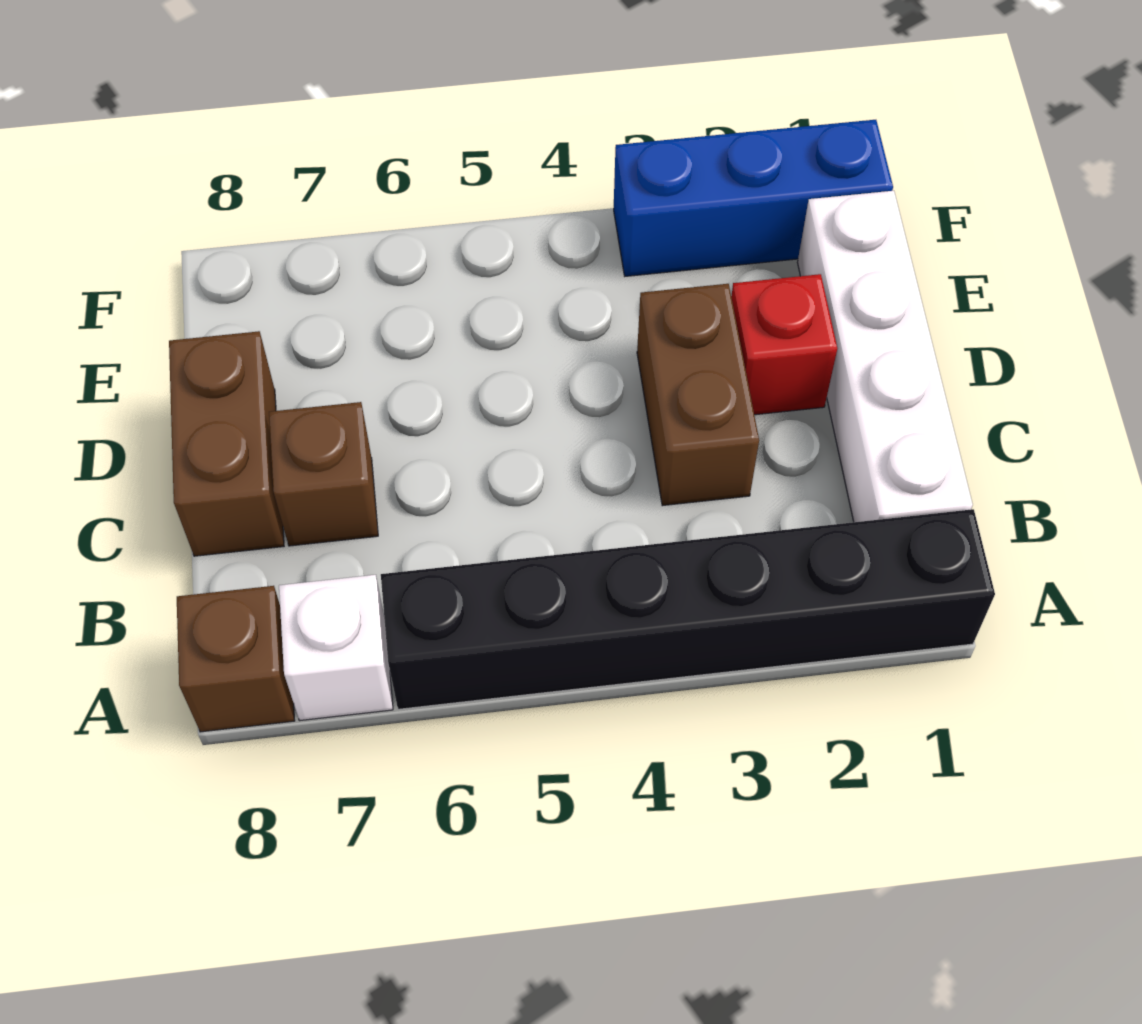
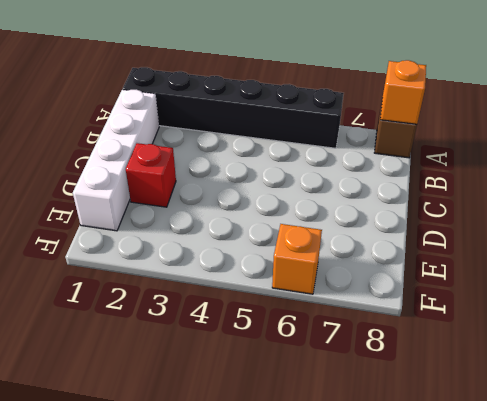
orange brick A8 level 2 -> none
orange brick F6 level 1 -> none
none -> white brick A7 level 1
none -> brown brick C3:D3 level 1

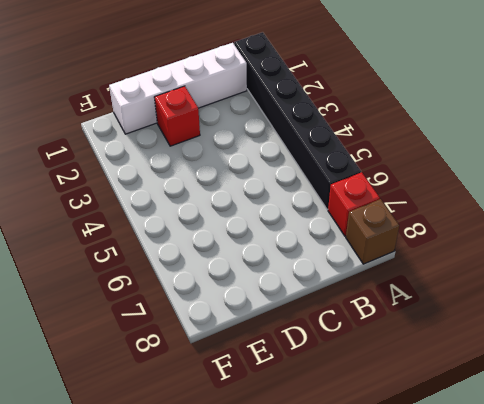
red brick A7 level 1 -> white brick A7 level 1
none -> brown brick C3:D3 level 1
none -> brown brick C7 level 1

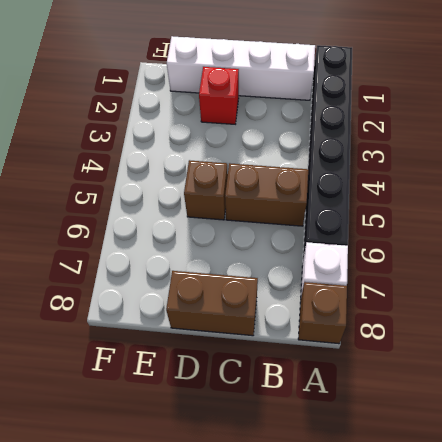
brown brick B5:C5 level 1 -> brown brick C3:D3 level 1
brown brick D5 level 1 -> brown brick C7 level 1
none -> blue brick F1:F3 level 1

